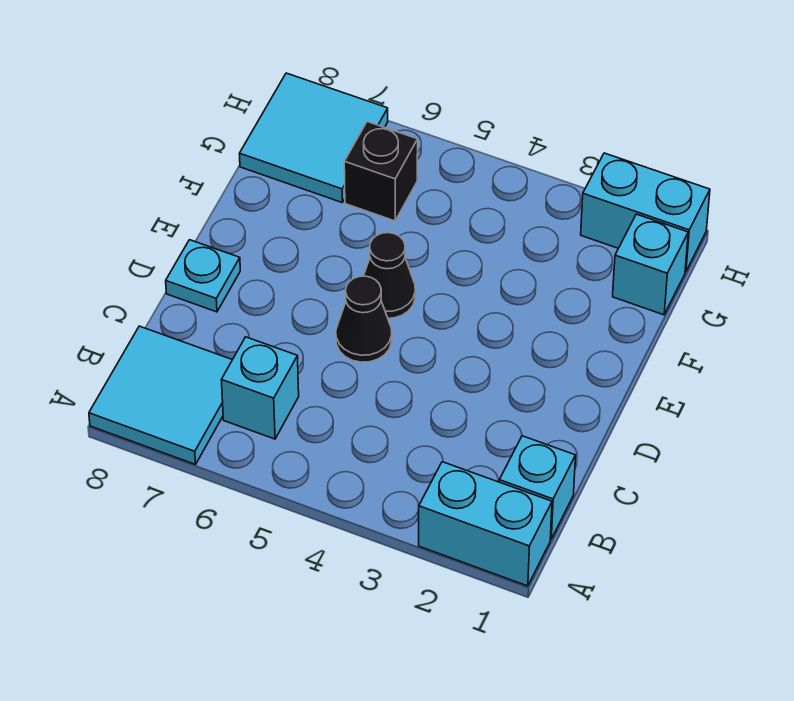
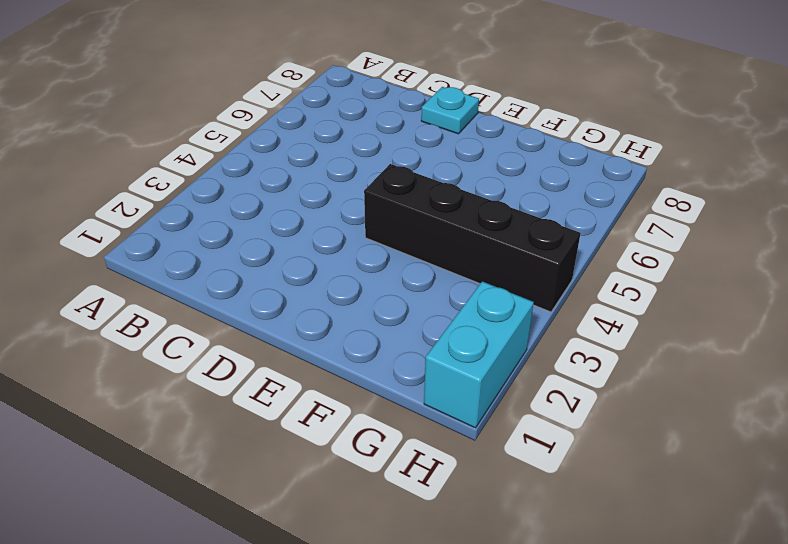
black brick E4:H4 level 1 -> none
none -> cyan brick A1:A2 level 1
none -> cyan tile A7:B8 level 1

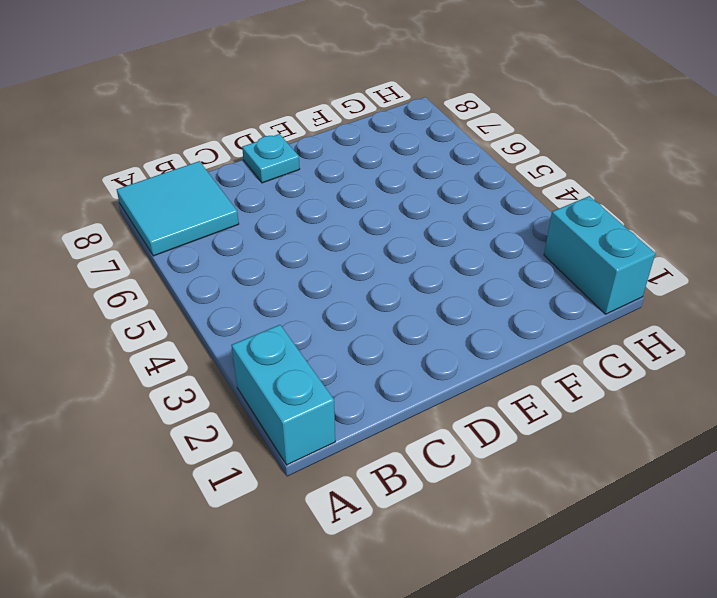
none -> cyan brick B1 level 1
none -> cyan brick B6 level 1

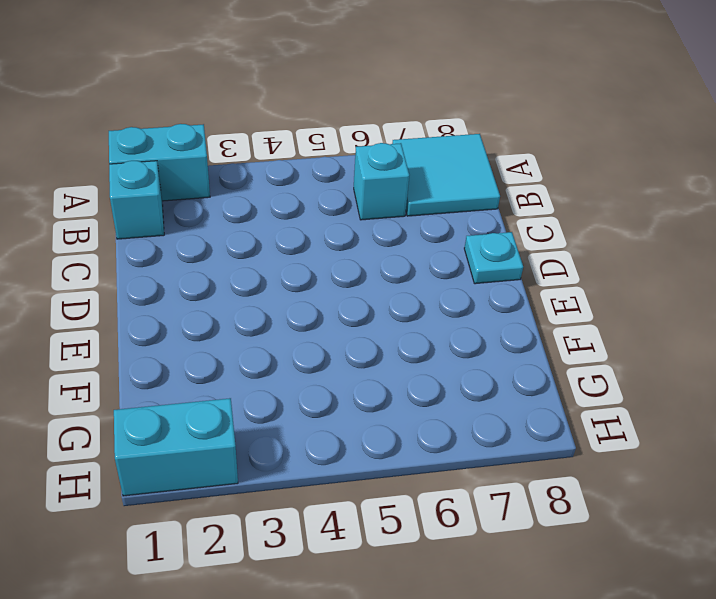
none -> black cone D5 level 1
none -> black cone E5 level 1

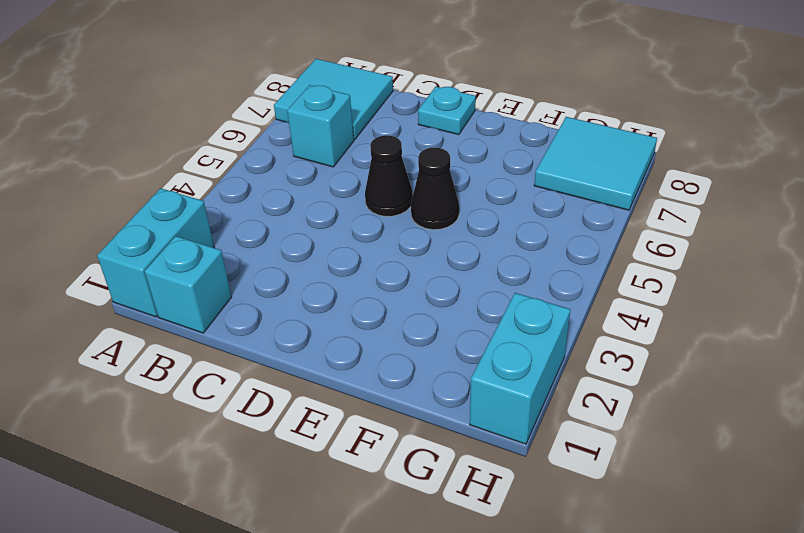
none -> cyan brick G1 level 1
none -> black brick G6 level 1

